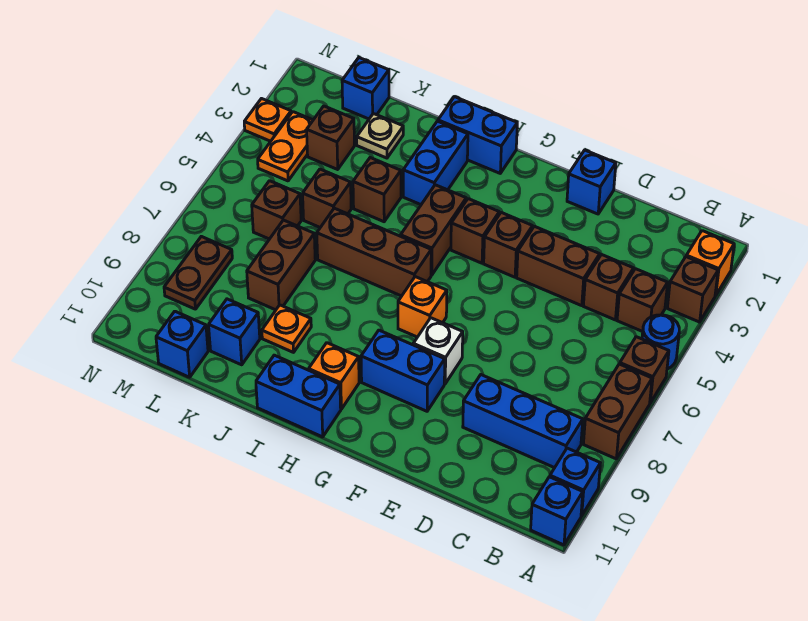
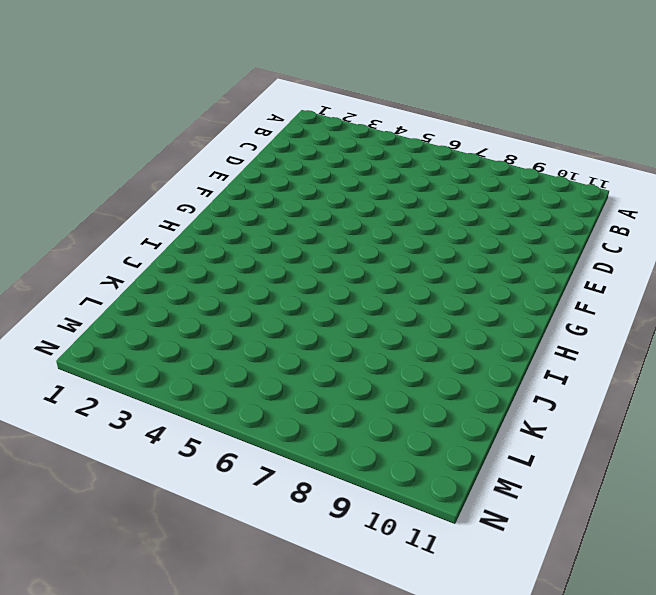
none -> orange brick A2 level 1
none -> brown brick A3 level 1
none -> blue round brick A5 level 1
none -> brown brick A6 level 1

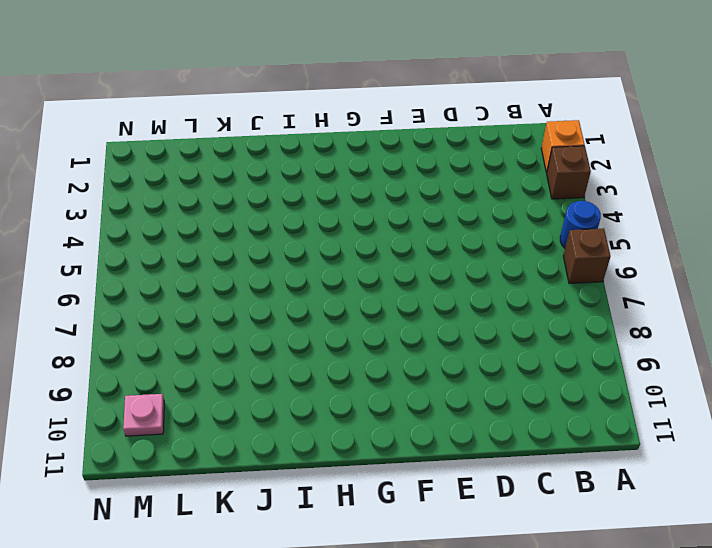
pink plate M10 level 1 -> none
none -> brown brick A7:A8 level 1
none -> blue brick A10 level 1
none -> blue brick A11 level 1
none -> brown brick B4 level 1

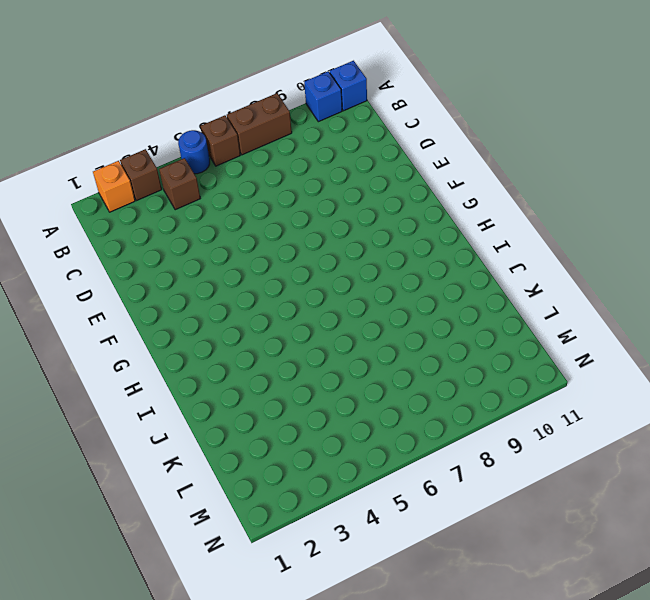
none -> blue brick B9:D9 level 1
none -> brown brick C4 level 1
none -> brown brick D4:E4 level 1
none -> blue brick E1 level 1

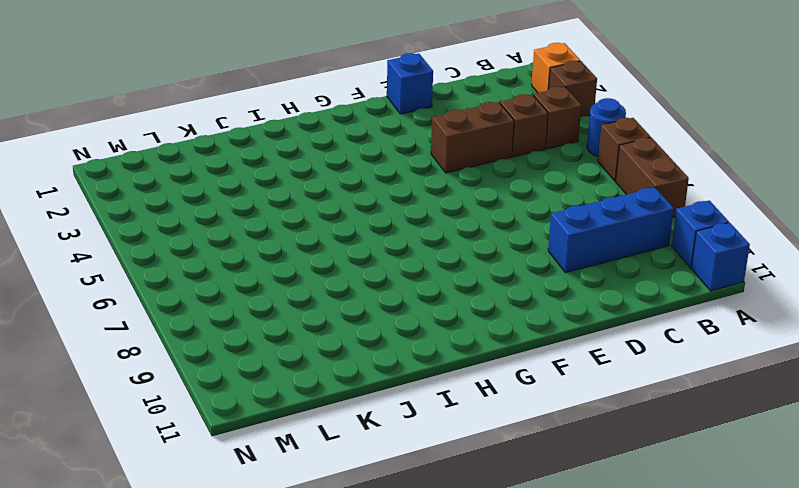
none -> brown brick F4 level 1
none -> white brick F8 level 1
none -> blue brick F9:G9 level 1
none -> brown brick G4 level 1

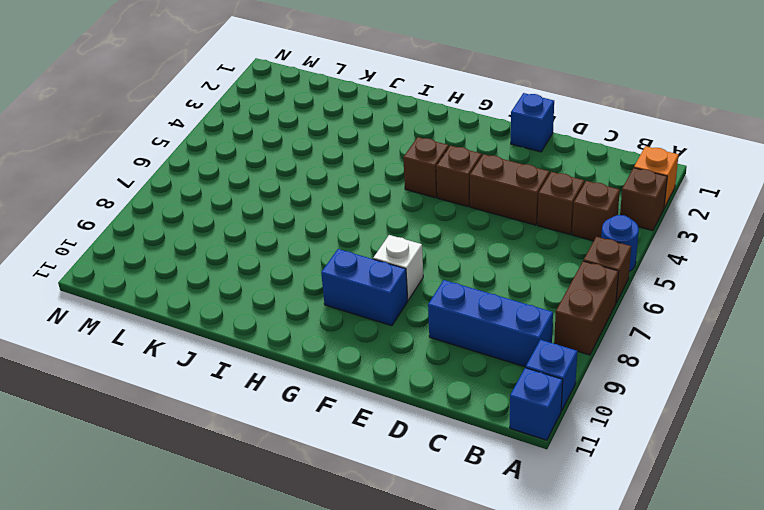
none -> orange brick G7 level 1
none -> blue brick H1:I1 level 1
none -> brown brick H4:H5 level 1
none -> brown brick H6:J6 level 1

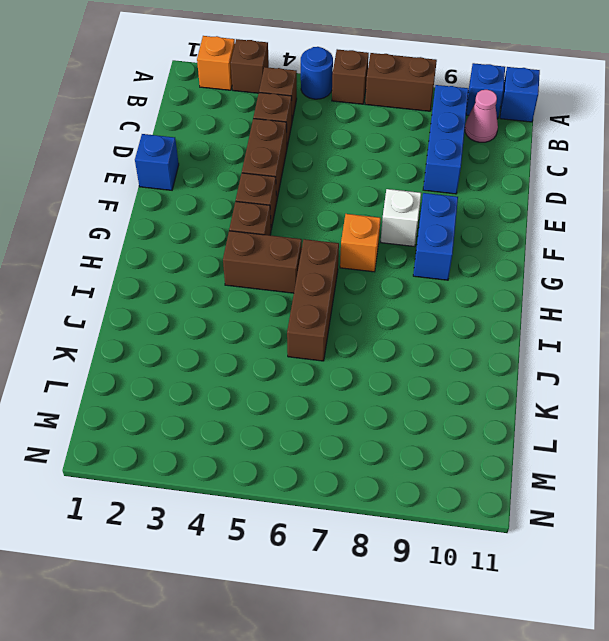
pink cone B10 level 1 -> none
none -> blue brick H1:I1 level 1
none -> orange brick H10 level 1
none -> blue brick H11:I11 level 1
none -> blue brick I2:I3 level 1

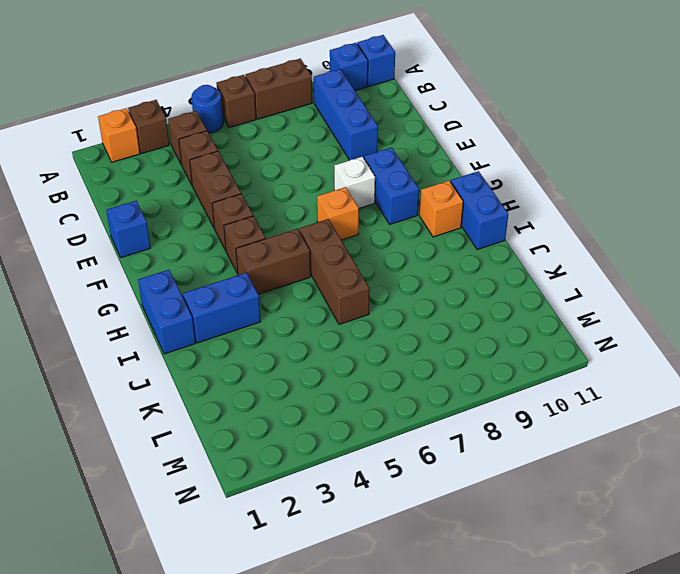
none -> brown brick J4 level 1
none -> orange plate J9 level 1
none -> tan plate K2 level 1
none -> brown brick K5 level 1

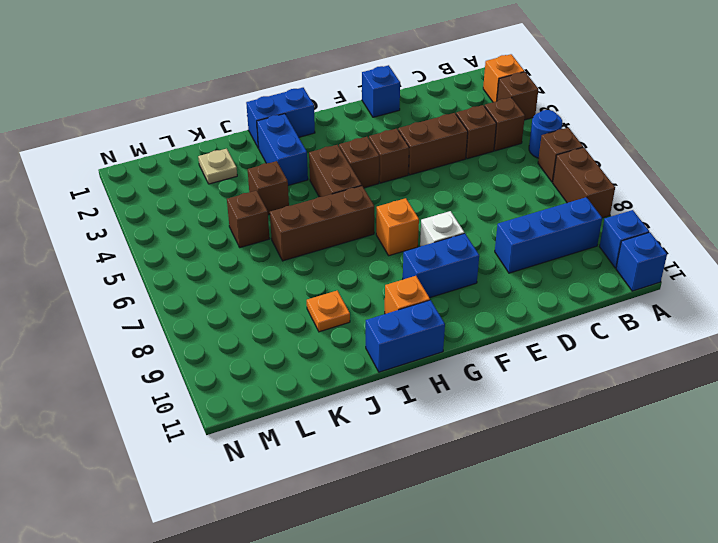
none -> brown brick K7:K8 level 1
none -> blue brick K10 level 1
none -> blue brick L1 level 1
none -> brown brick L3 level 1

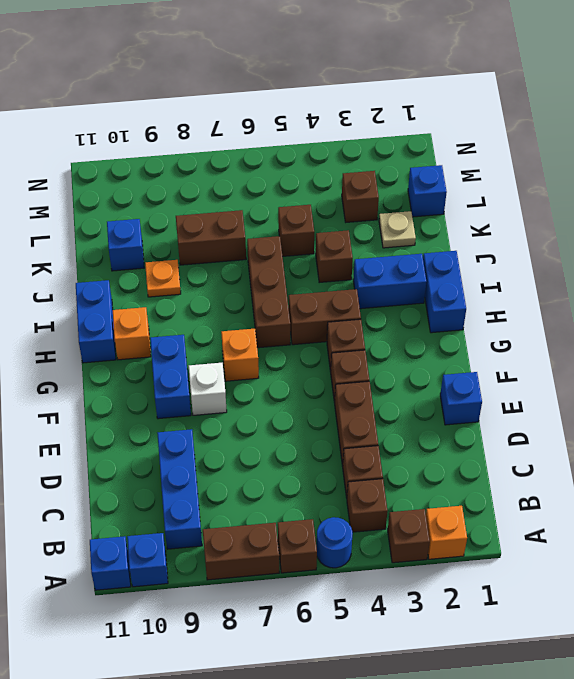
none -> brown brick L6 level 1
none -> blue brick L11 level 1
none -> orange plate M3:M4 level 1
none -> brown plate M8:M9 level 1

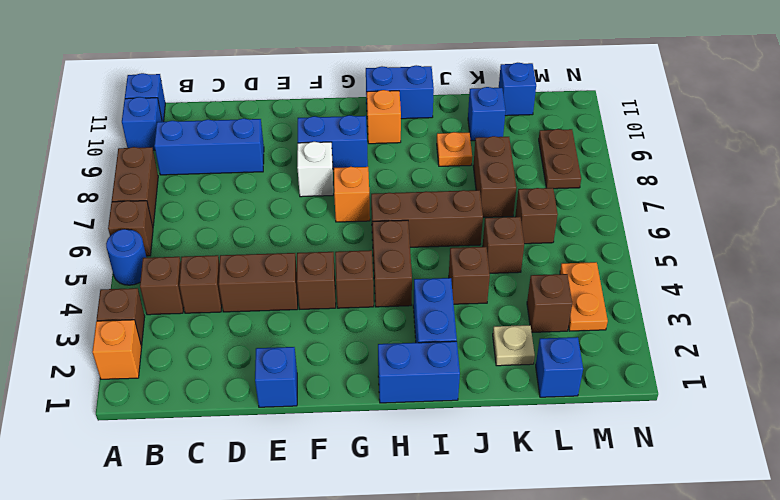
none -> orange plate N3 level 1

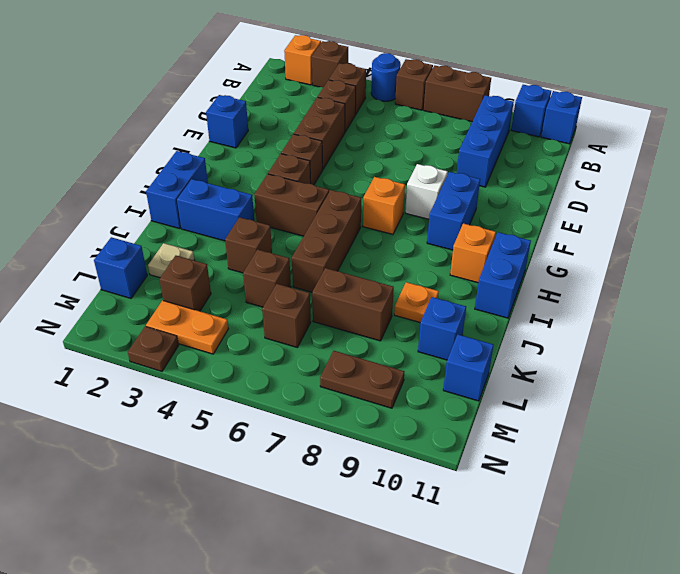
brown plate N3 level 1 -> orange plate N3 level 1

